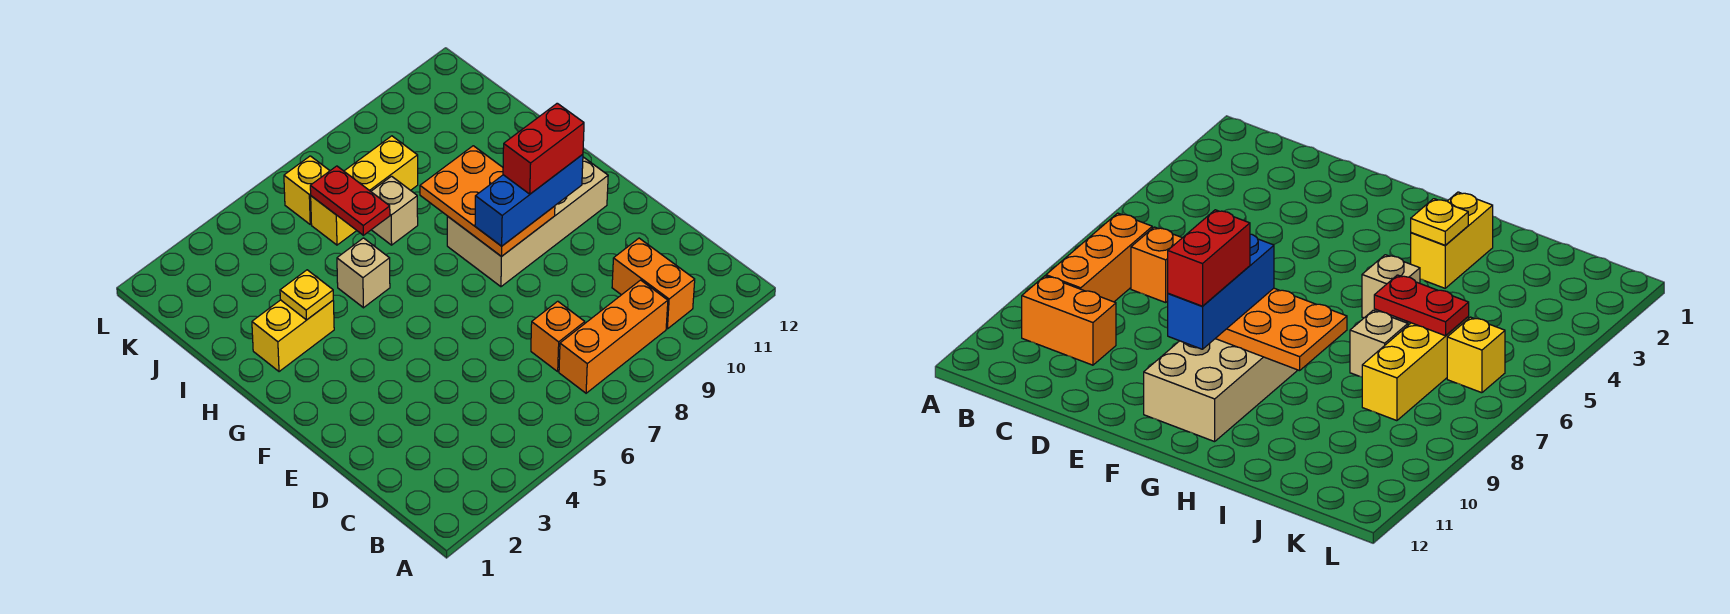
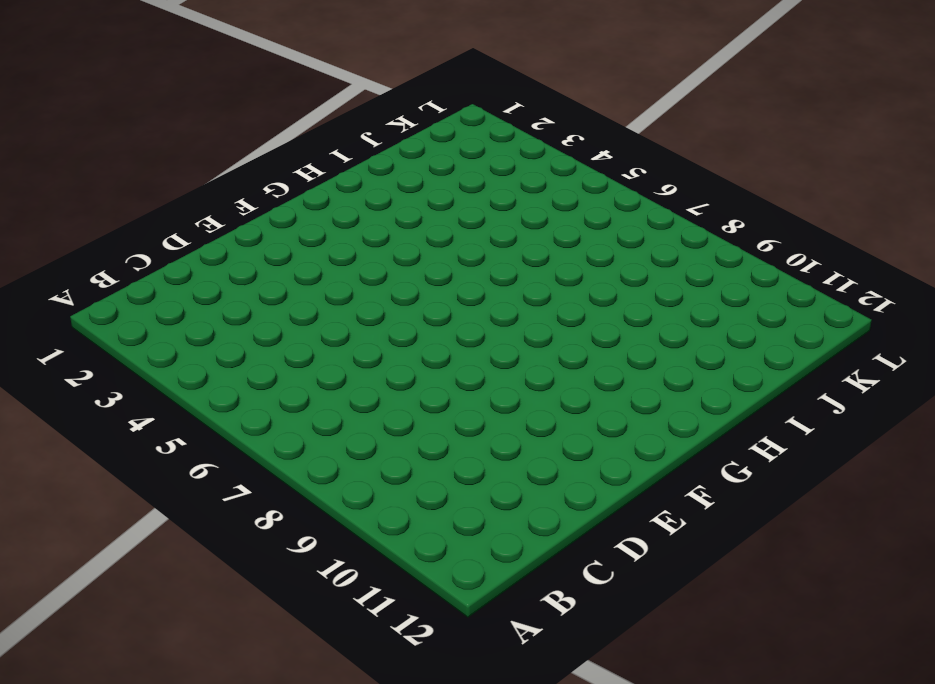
none -> orange brick B7:B9 level 1
none -> orange brick B10:C10 level 1
none -> orange brick C7 level 1

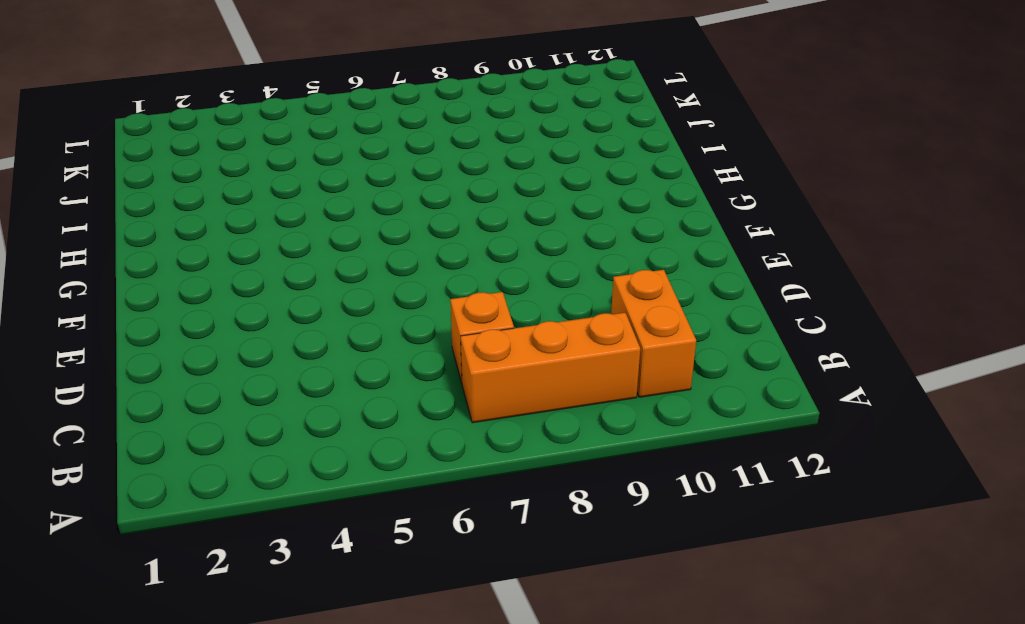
none -> tan brick F8:G11 level 1
none -> yellow brick H2:H3 level 1
none -> tan brick H5 level 1

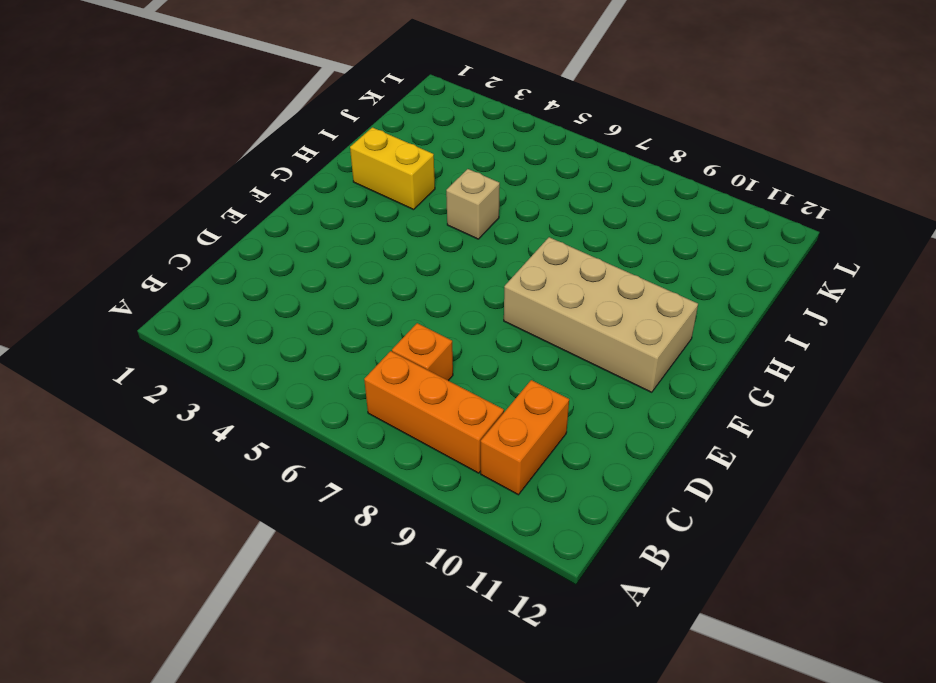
none -> tan brick I7 level 1
none -> yellow brick J6:J8 level 1
none -> yellow brick K6 level 1

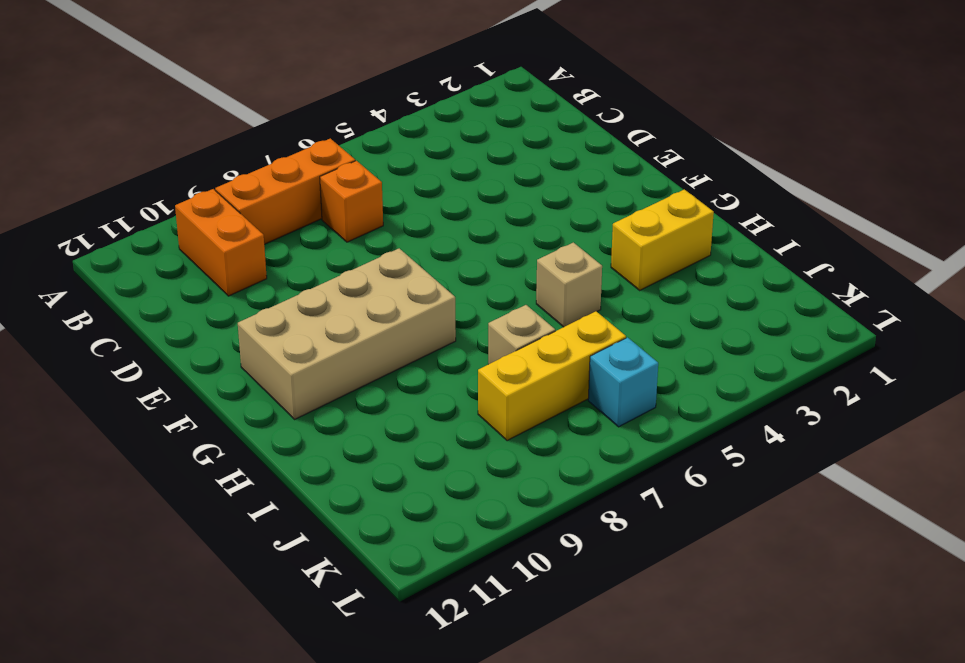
cyan brick K6 level 1 -> yellow brick K6 level 1
none -> orange plate F8:H9 level 2
none -> yellow plate H3 level 2
none -> red plate I6:J6 level 2

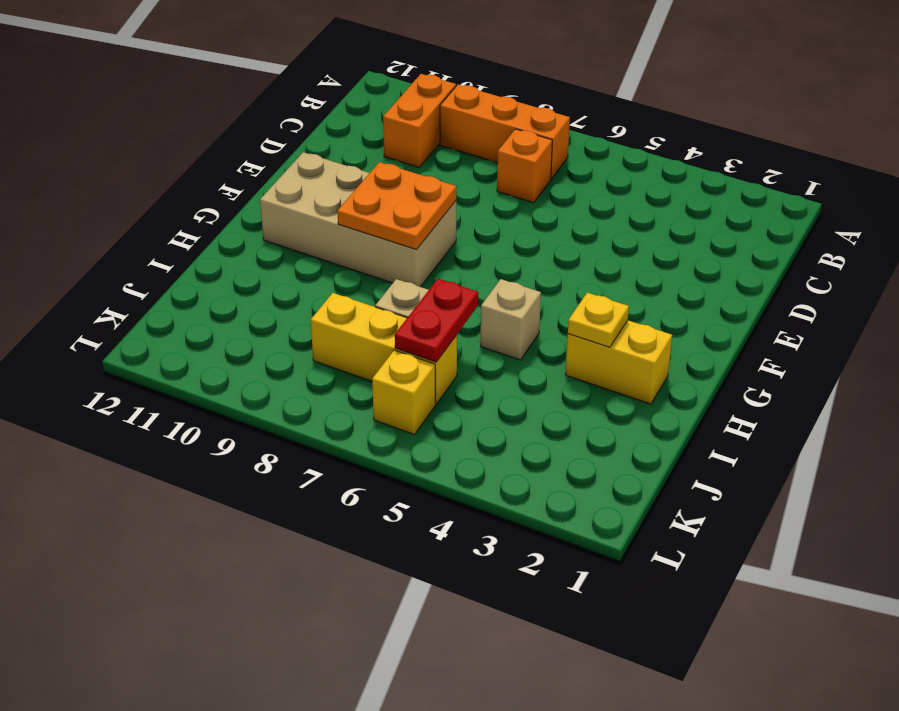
orange plate F8:G9 level 2 -> orange plate F8:H9 level 2
none -> blue brick F8:F10 level 3
none -> red brick F9:F10 level 4

